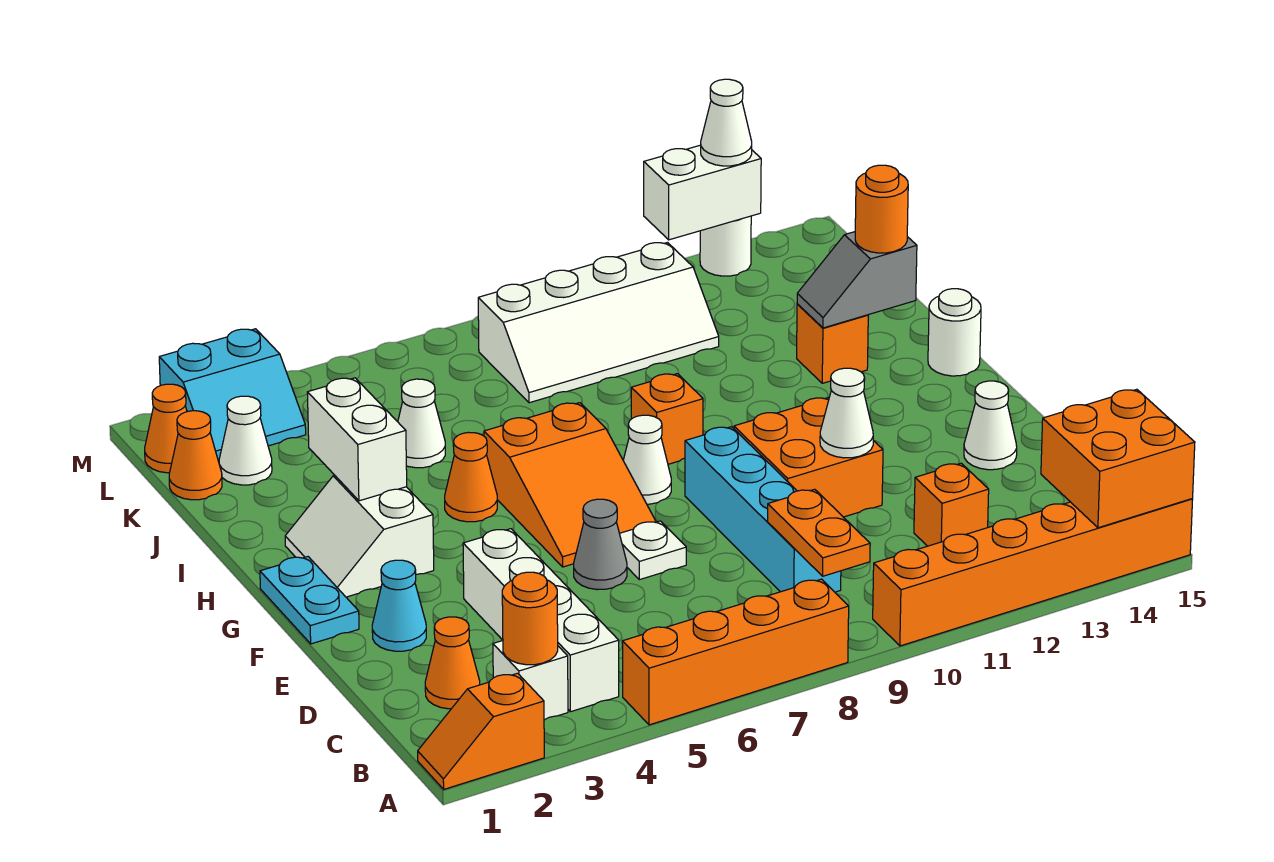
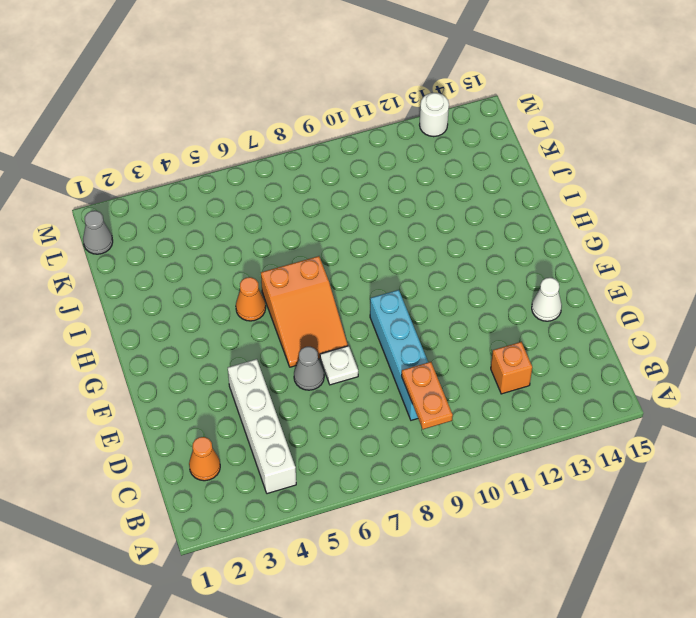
grey cone L1 level 1 -> orange cone L1 level 1
none -> orange slope A1:A2 level 1 top 2
none -> orange brick A5:A8 level 1
none -> orange brick A10:A15 level 1
none -> white brick B3 level 1

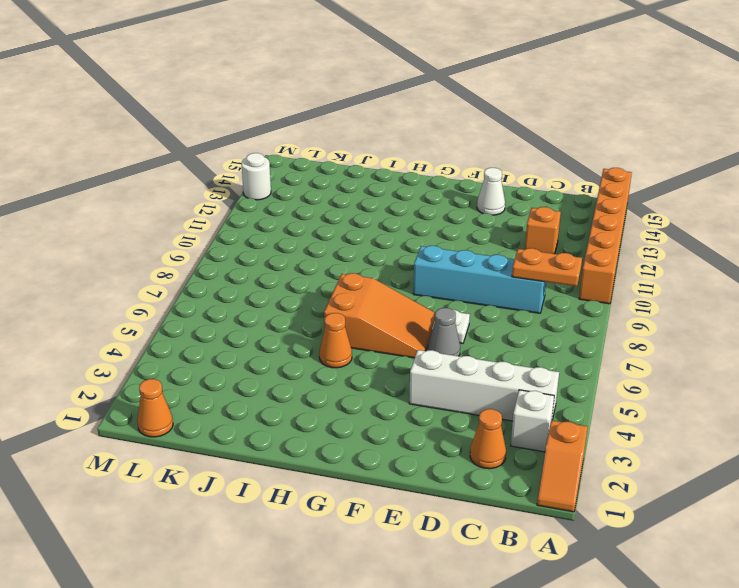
none -> orange brick A5:A8 level 1
none -> cyan cone E2 level 1
none -> orange brick E10:F11 level 1
none -> cyan plate F1:G1 level 1

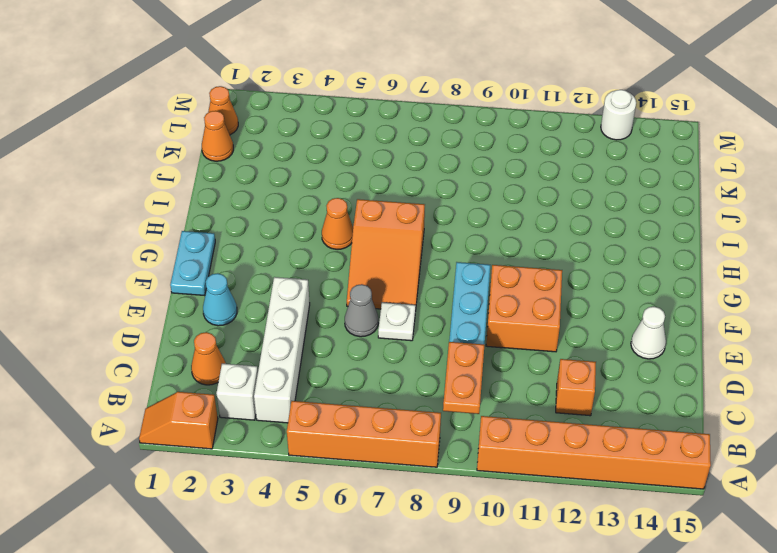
none -> white slope G2:H3 level 1 top 3
none -> white cone G8 level 1
none -> orange brick H9 level 1
none -> white round brick H15 level 1

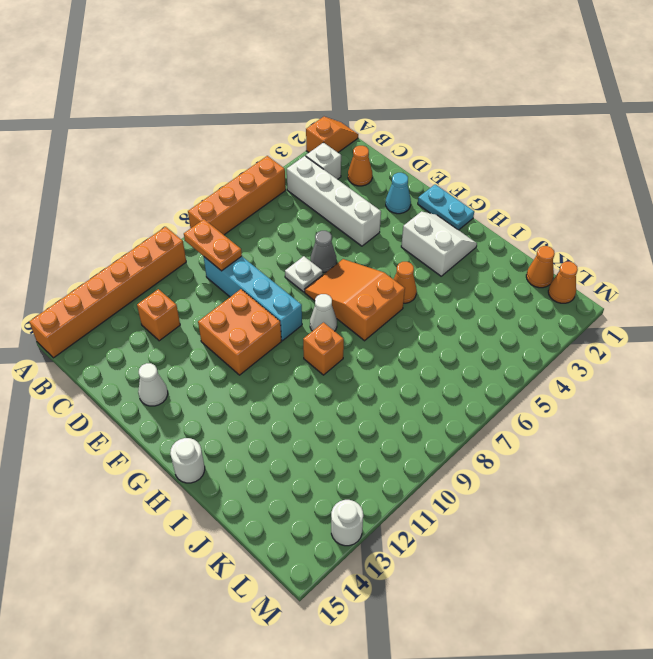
none -> orange brick I13 level 1
none -> white cone J5 level 1
none -> white cone K2 level 1
none -> white slope K8:L11 level 1 top L

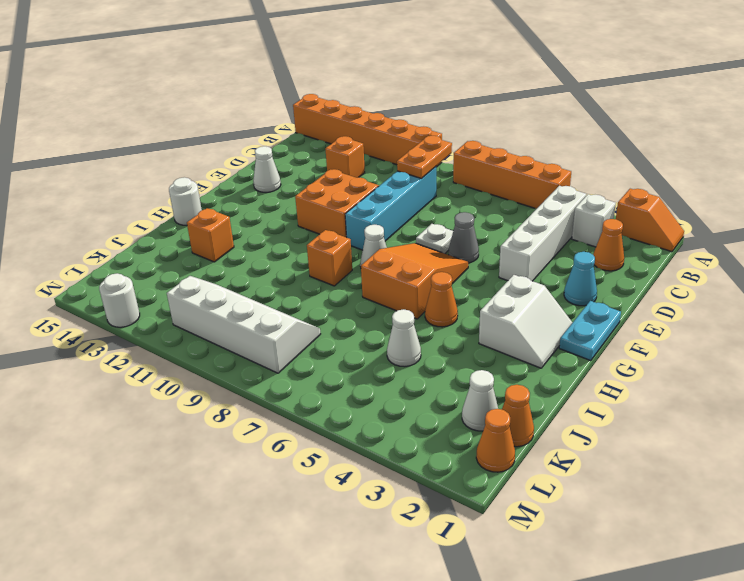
none -> cyan slope L2:M3 level 1 top M
none -> orange brick A14:B15 level 2
none -> orange round brick B3 level 2
none -> white cone E11 level 2

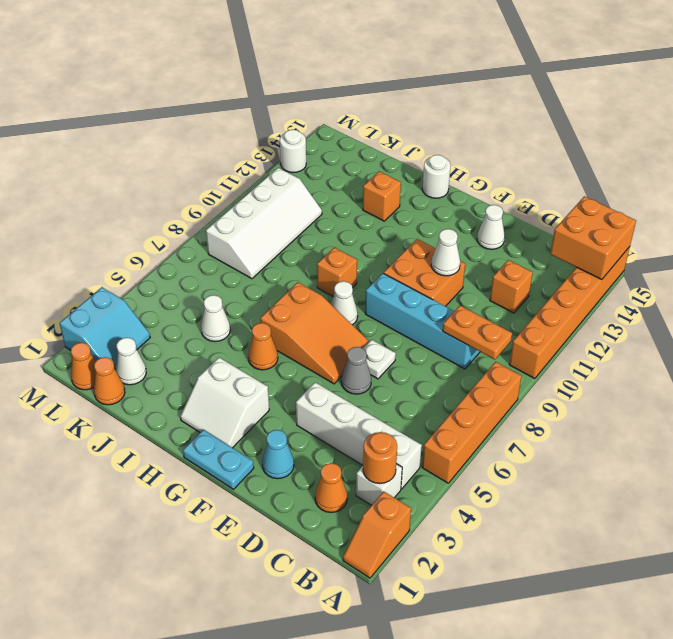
none -> white brick H3:I3 level 2
none -> grey slope I13:I14 level 2 top 14
none -> white brick M12:M13 level 2
none -> orange round brick I14 level 3

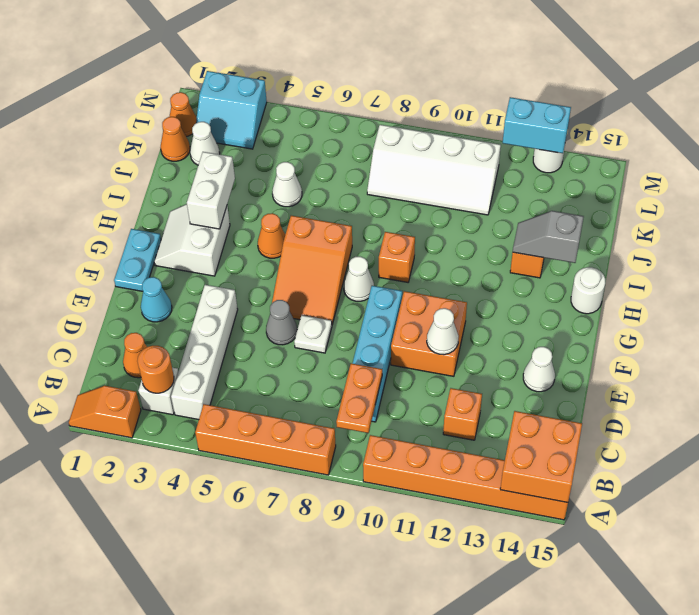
cyan brick M12:M13 level 2 -> white brick M12:M13 level 2
none -> orange round brick I14 level 3
none -> white cone M13 level 3

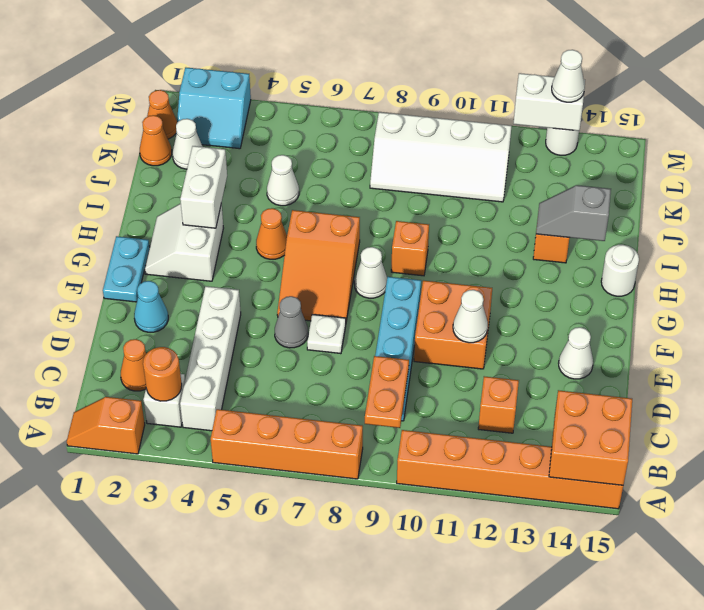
none -> orange round brick I14 level 3

